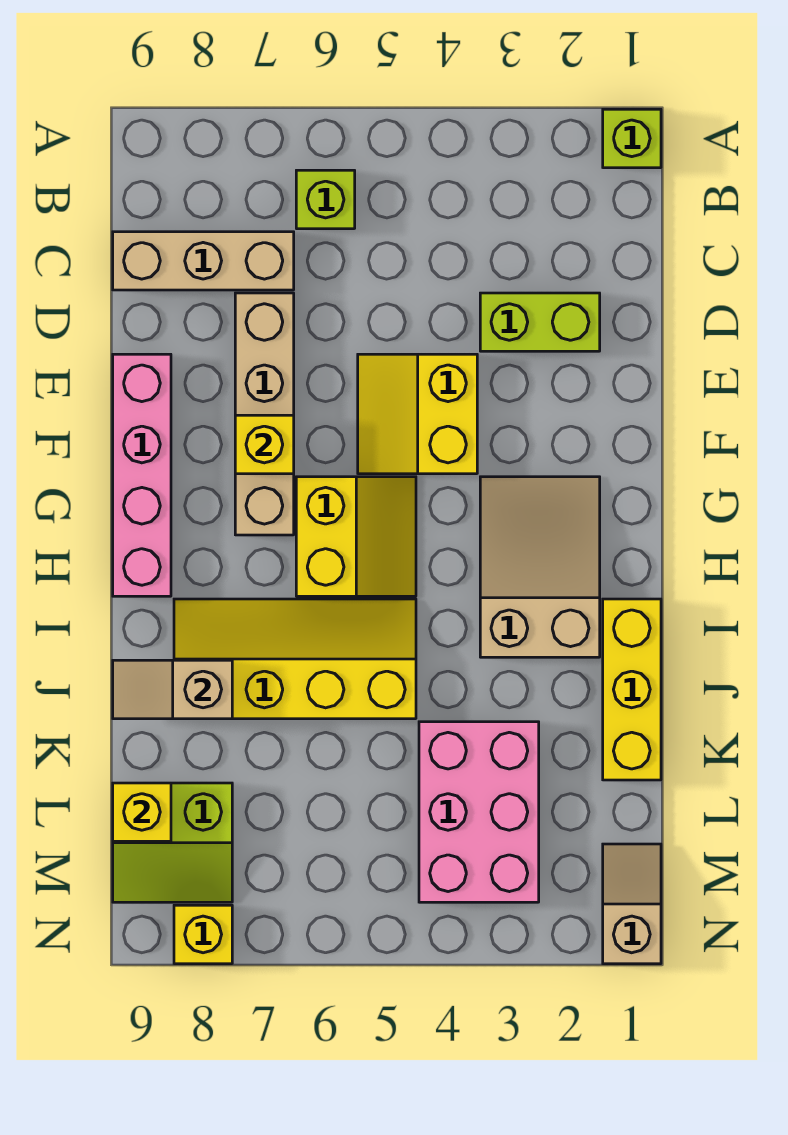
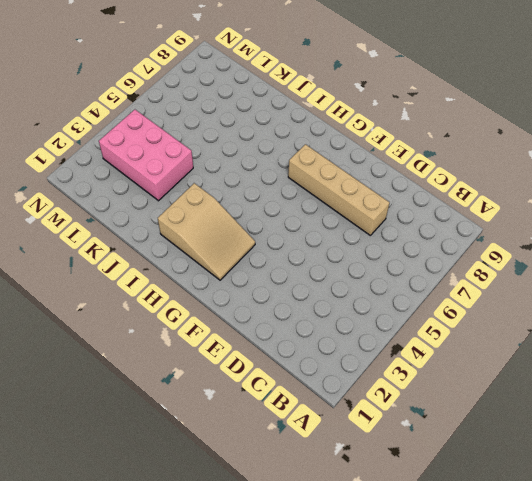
none -> lime brick A1 level 1
none -> lime brick B6 level 1
none -> tan brick C7:C9 level 1

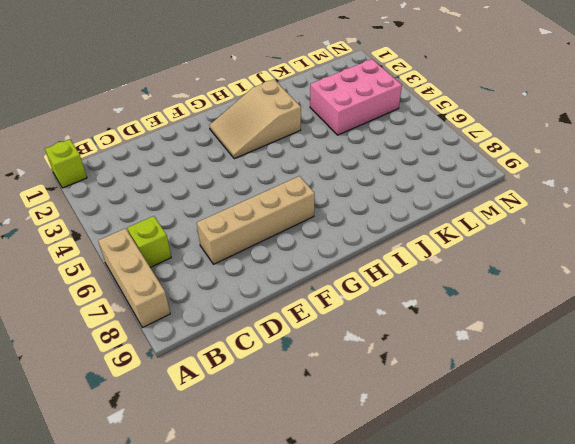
tan brick A6:A8 level 1 -> tan brick C7:C9 level 1
none -> lime brick D2:D3 level 1
none -> yellow slope E4:F5 level 1 top 4
none -> pink brick E9:H9 level 1

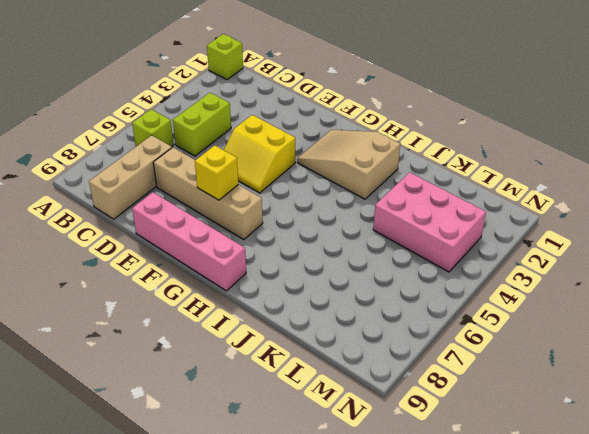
lime brick C4:C5 level 1 -> lime brick D2:D3 level 1
none -> yellow slope G5:H6 level 1 top 6
none -> yellow brick I1:K1 level 1
none -> yellow slope I5:J8 level 1 top J

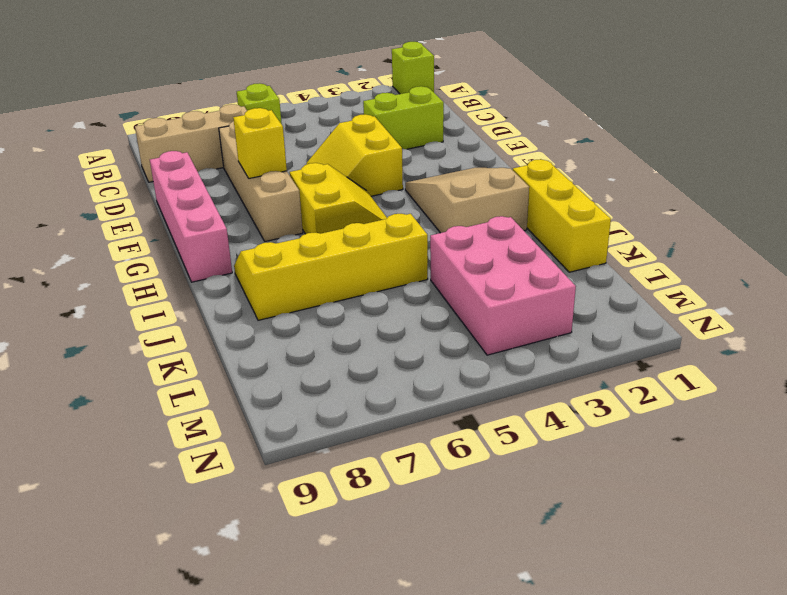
none -> lime slope L8:M9 level 1 top L
none -> tan slope M1:N1 level 1 top N
none -> yellow brick N8 level 1

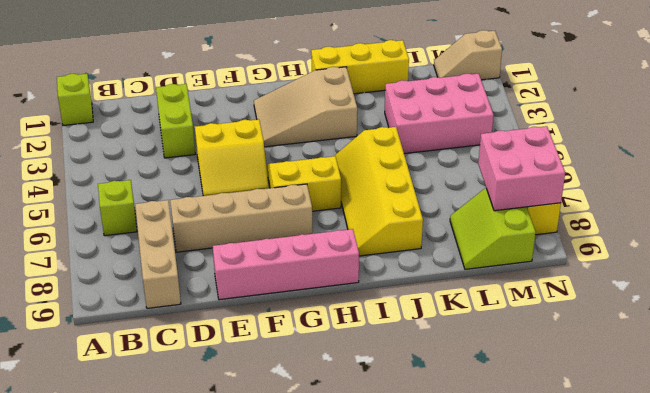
lime slope L8:M9 level 1 top M -> lime slope L8:M9 level 1 top L
pink brick M7:N8 level 2 -> none
none -> yellow brick F7 level 2
none -> tan slope J8:J9 level 2 top 8
none -> yellow brick L9 level 2

